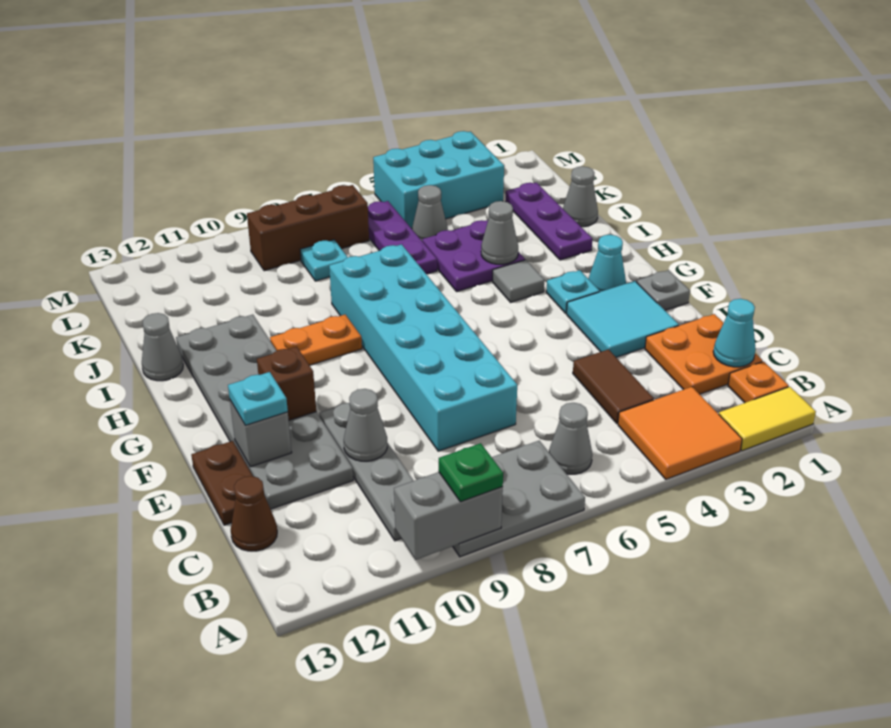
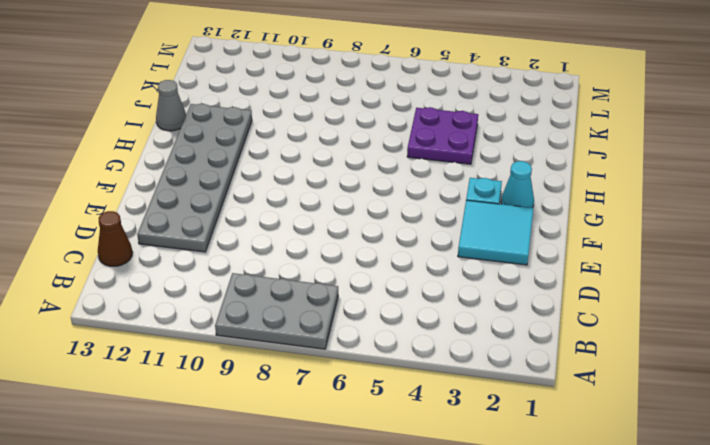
none -> yellow tile A1:A2 level 1
none -> orange tile A3:B4 level 1
none -> orange plate B1 level 1
none -> grey cone B6 level 1

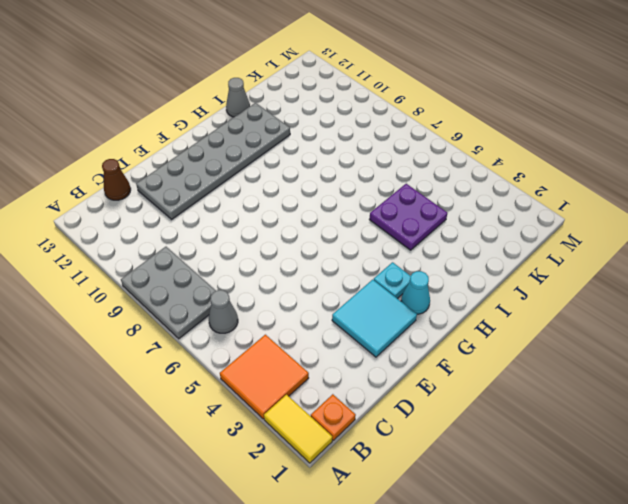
none -> grey plate B10:E10 level 1
none -> orange plate C1:D2 level 1
none -> brown tile C4:D4 level 1
none -> cyan brick D7:I8 level 1

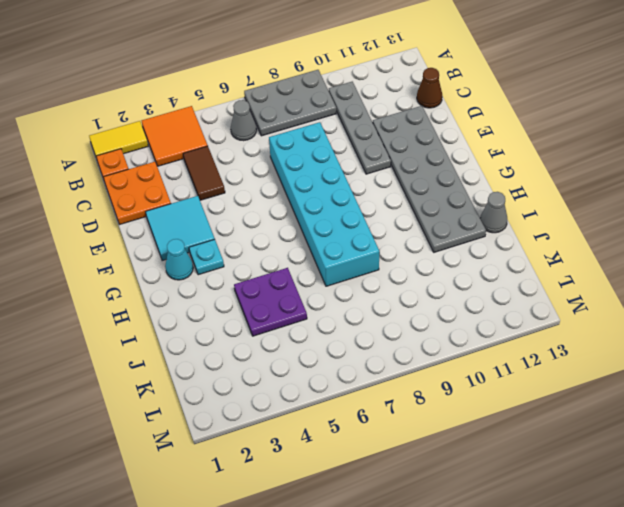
none -> brown plate D13:E13 level 1
none -> grey plate F1 level 1
none -> grey tile H4 level 1
none -> orange plate H9:H10 level 1

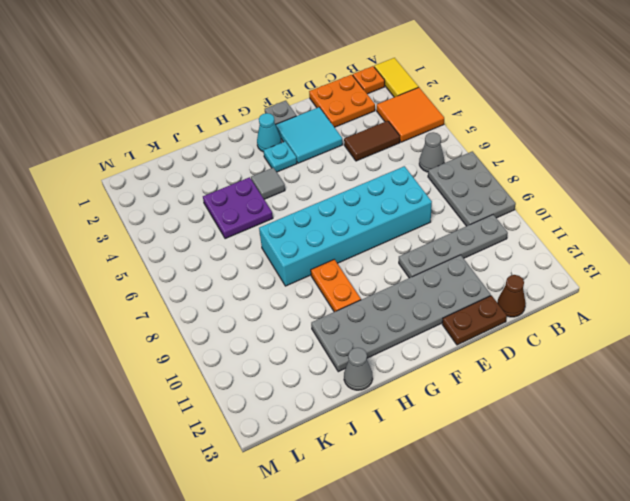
none -> purple plate I2:K2 level 1
none -> grey cone J1 level 1
none -> purple plate J6:L6 level 1
none -> grey cone K5 level 1

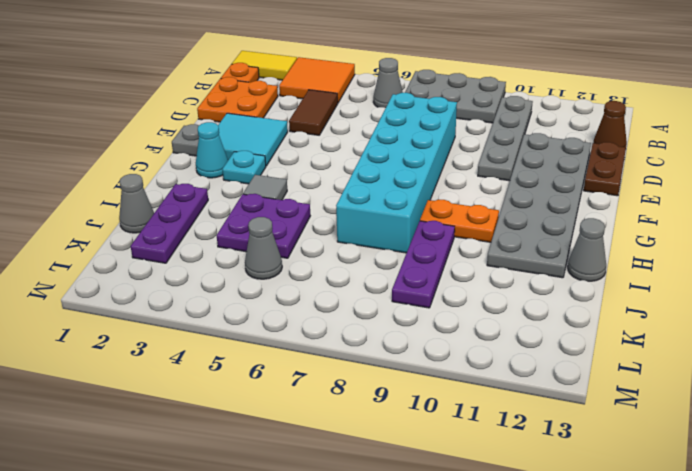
purple plate I9:K9 level 1 -> purple plate J6:L6 level 1
none -> cyan plate K8 level 1
none -> cyan brick L3:M5 level 1
none -> brown brick L7:L9 level 1
none -> grey brick A9:A10 level 2

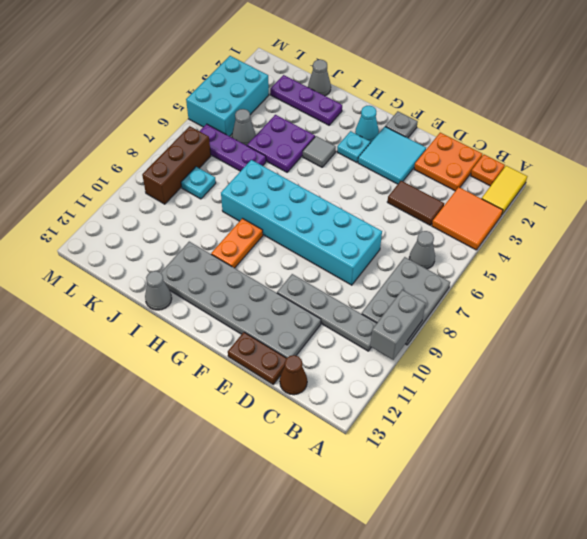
none -> cyan cone C1 level 2
none -> grey cone D10 level 2
none -> grey brick E12 level 2
none -> brown brick F11 level 2

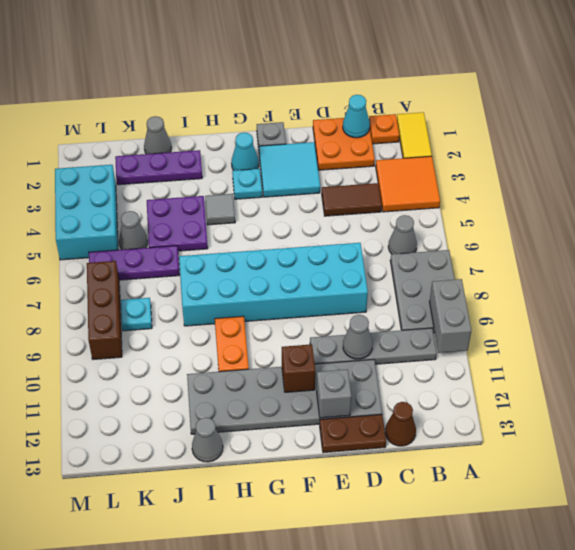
none -> grey cone I4 level 2
none -> green plate A9 level 3
none -> cyan plate E12 level 3

